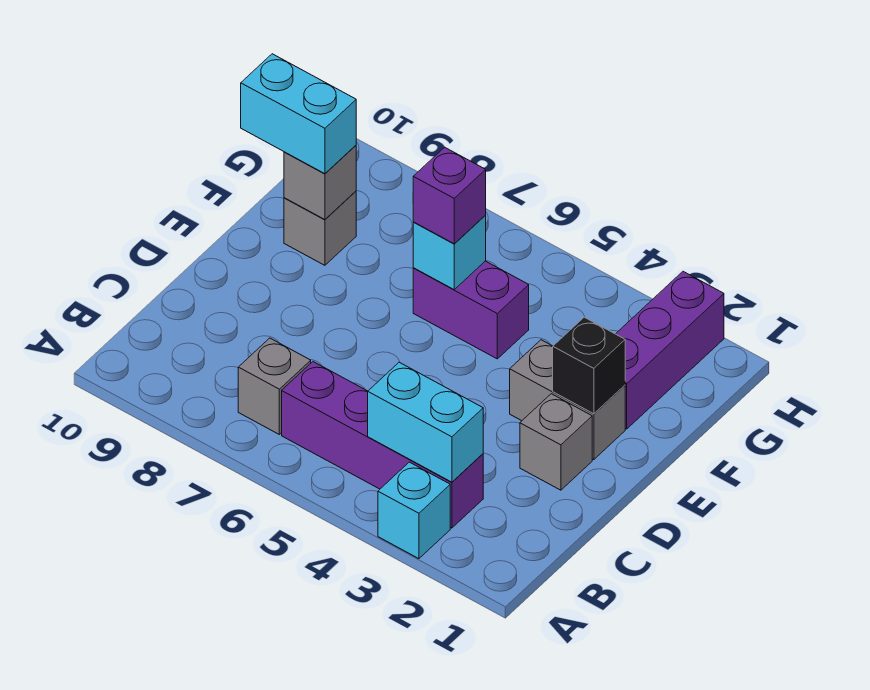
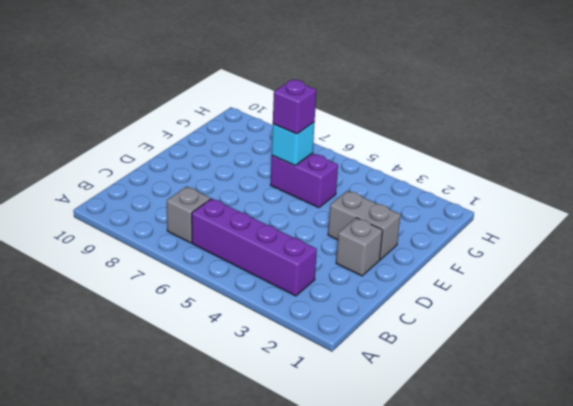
none -> cyan brick A3 level 1
none -> purple brick F2:H2 level 1
none -> grey brick F9 level 1

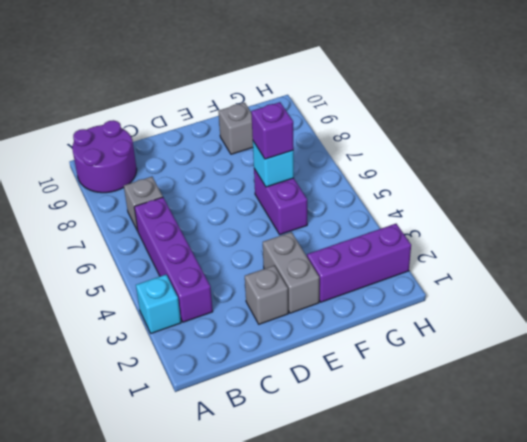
purple round brick A9:B10 level 1 -> none
none -> cyan brick B3:B4 level 2
none -> black brick E2 level 2
none -> grey brick F9 level 2

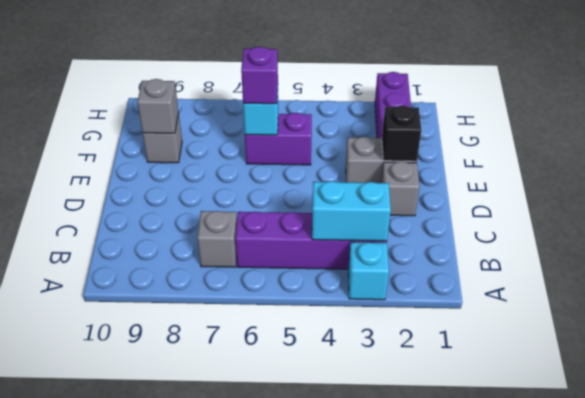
none -> cyan brick F9:F10 level 3

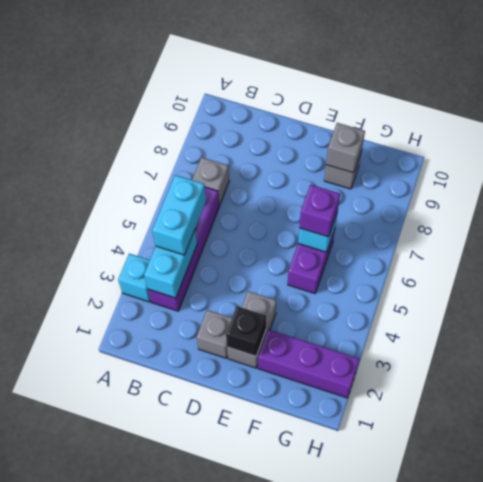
cyan brick B4:B5 level 3 -> cyan brick F9:F10 level 3

